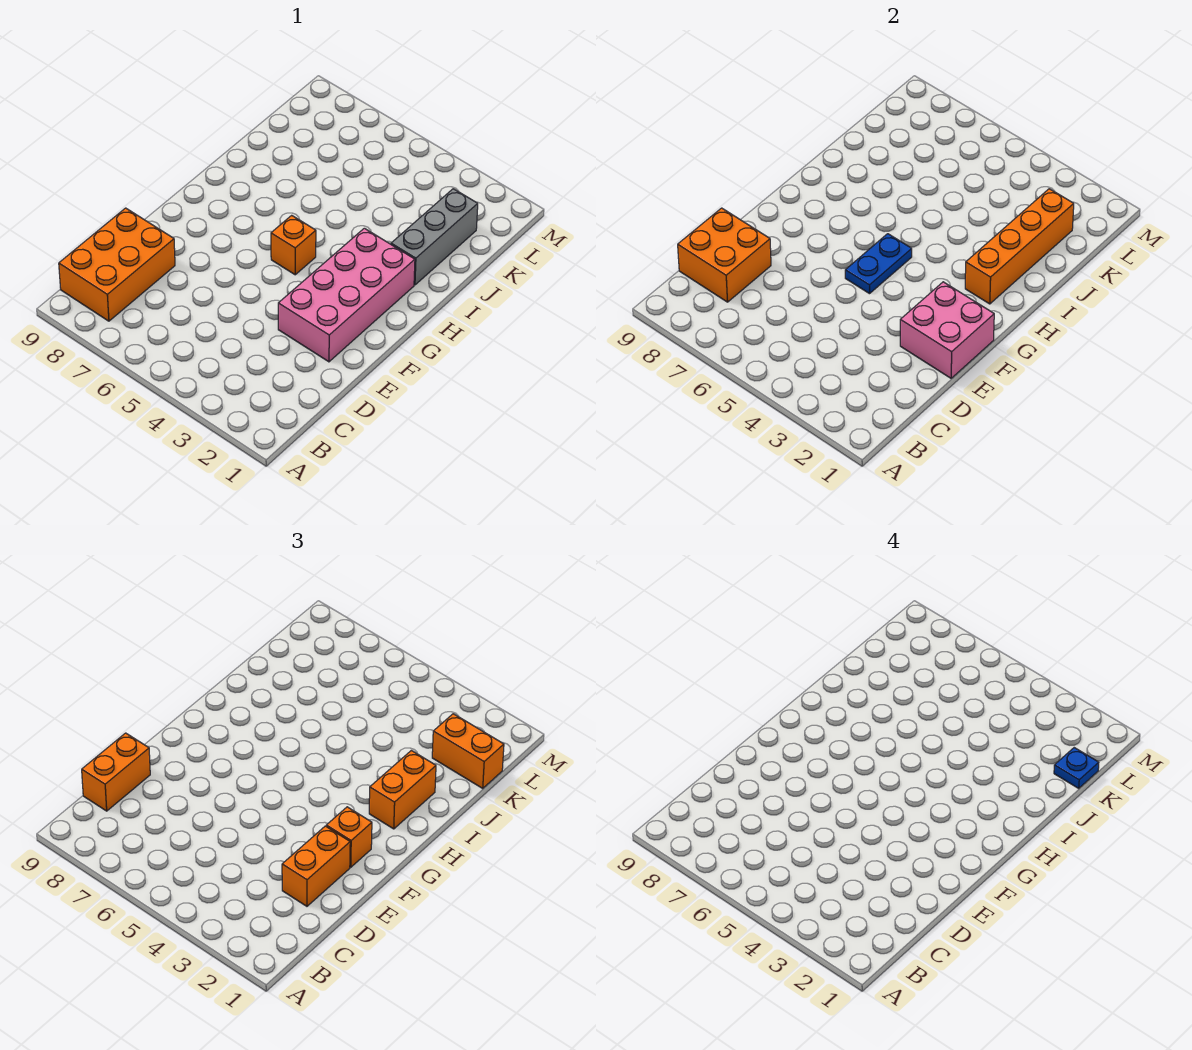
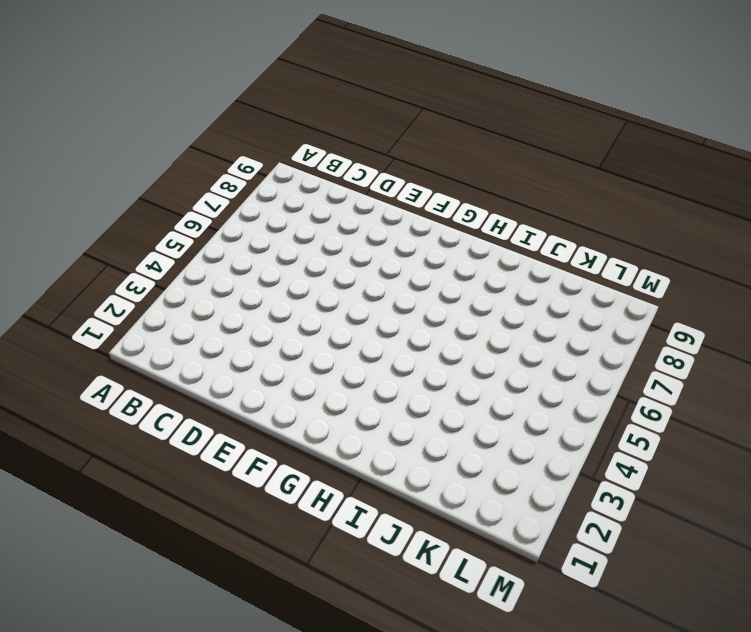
none -> orange brick B8:D9 level 1
none -> pink brick E2:H3 level 1
none -> orange brick G5 level 1

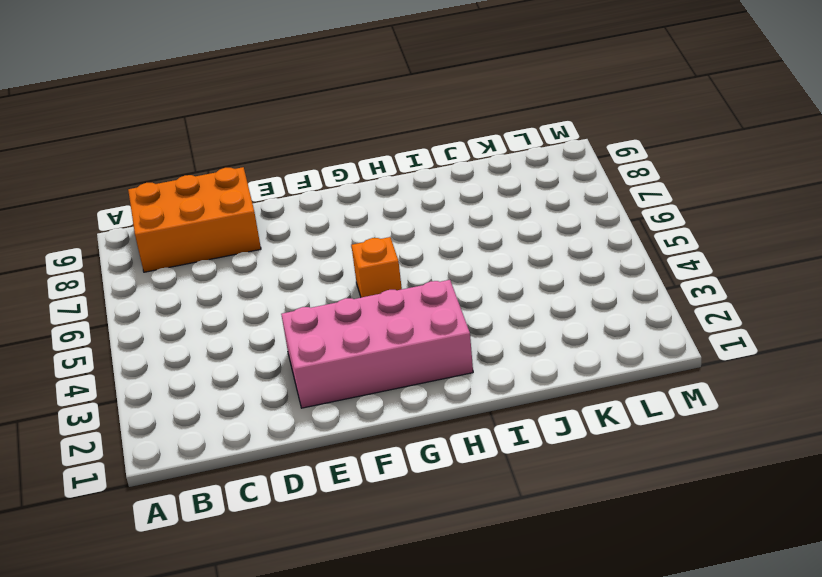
none -> grey brick I2:K2 level 1
none -> orange brick C8:D9 level 2
none -> pink brick E1:F2 level 2

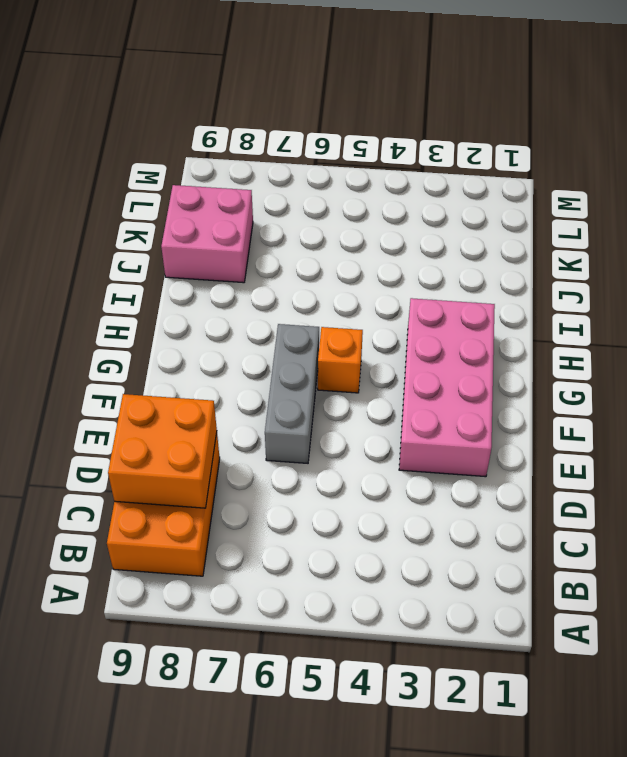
grey brick E6:G6 level 1 -> grey brick I2:K2 level 1
pink brick J8:K9 level 1 -> pink brick E1:F2 level 2
none -> blue plate F5:G5 level 2
none -> orange brick H2:K2 level 2
none -> orange brick C9:D9 level 3

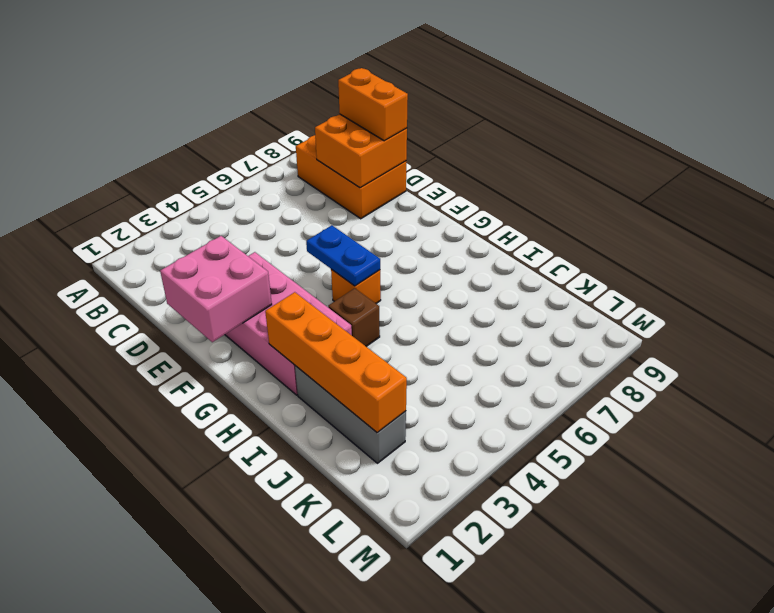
brown brick H4 level 1 -> none
none -> orange brick D2:E2 level 3
none -> orange brick F2 level 3
none -> orange brick H2:I2 level 3

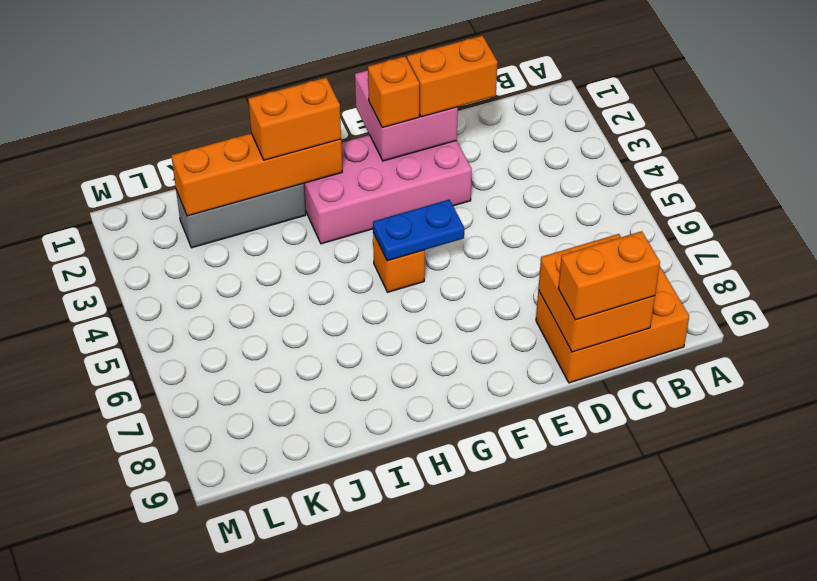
none -> orange brick K1:K2 level 3
none -> blue plate K1 level 4

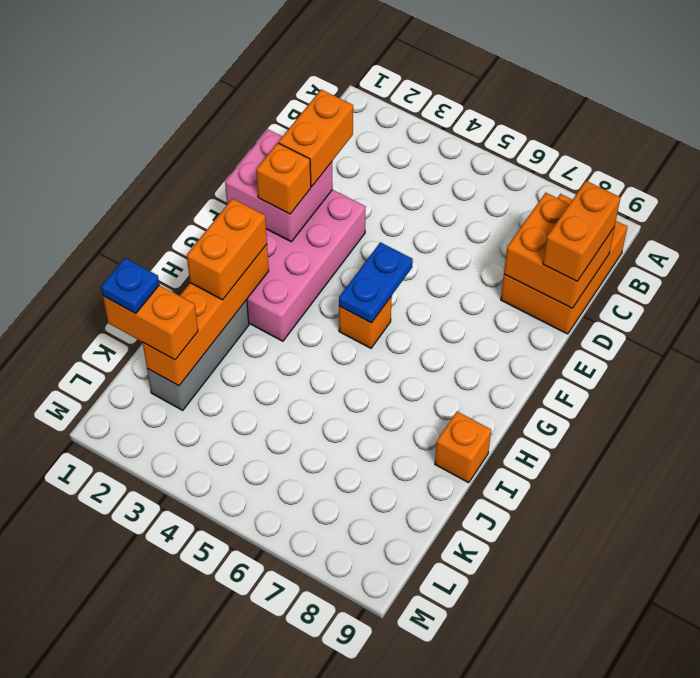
orange brick I9 level 1 -> none

